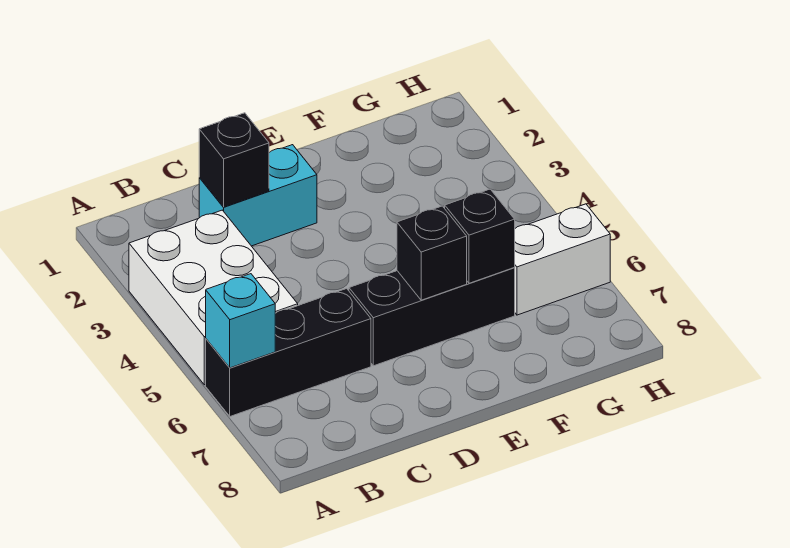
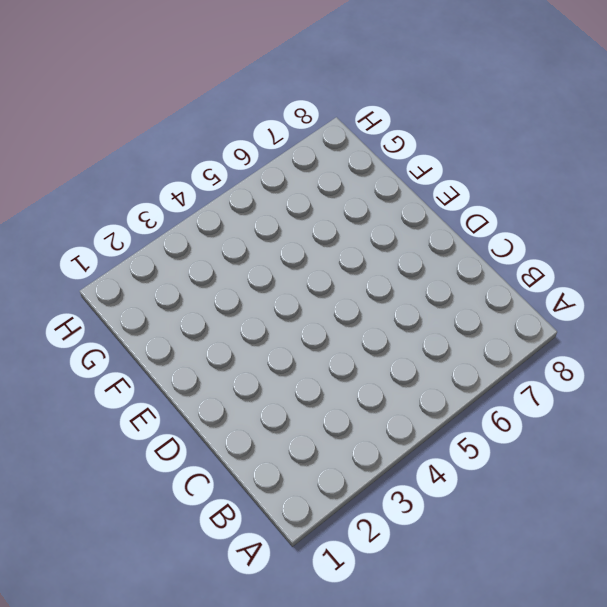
none -> white brick A3:B5 level 1
none -> black brick A6:C6 level 1

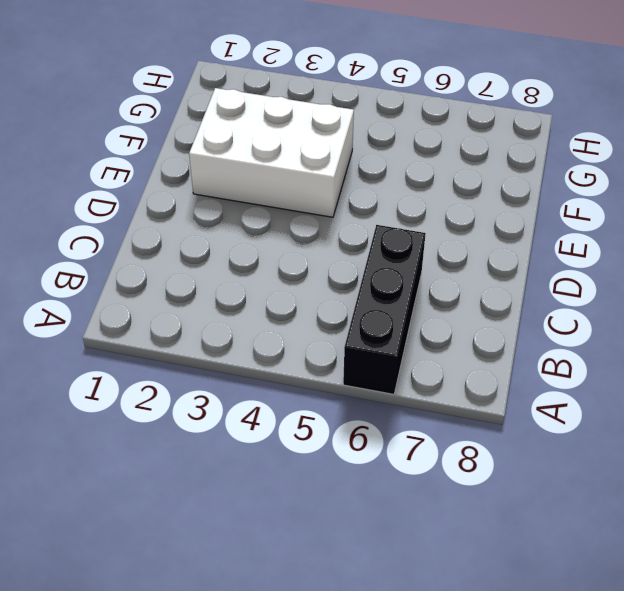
white brick E2:F4 level 1 -> white brick A3:B5 level 1
none -> cyan brick C2:D2 level 1
none -> black brick D6:F6 level 1

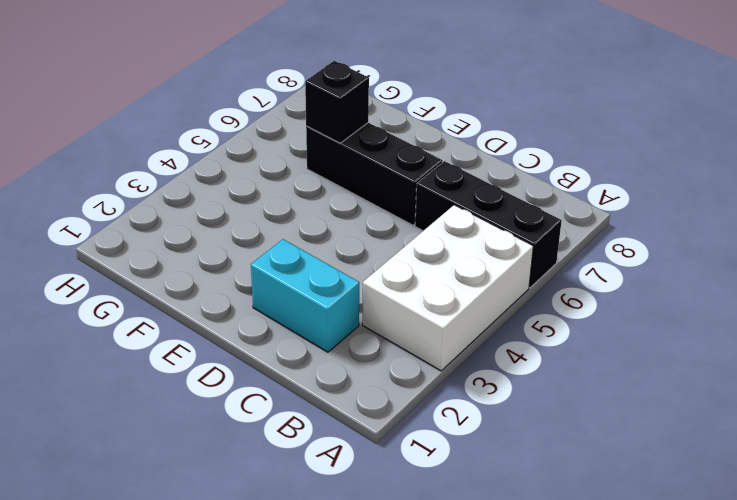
none -> white brick G6:H6 level 1
none -> cyan brick A6 level 2

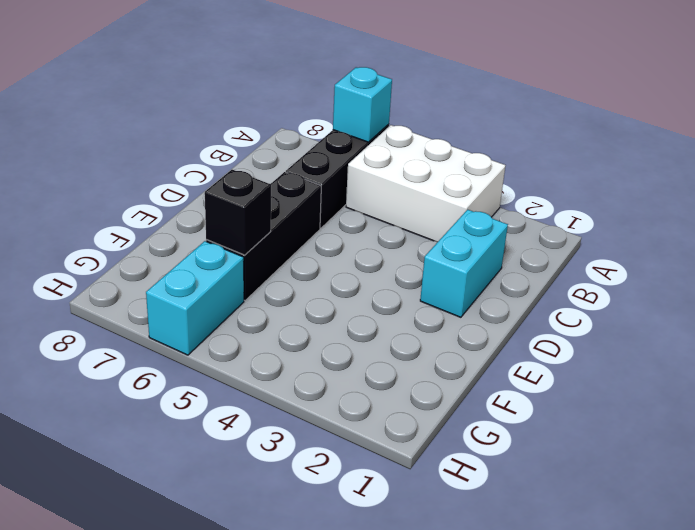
cyan brick G6:H6 level 1 -> white brick G6:H6 level 1
none -> black brick C2 level 2
none -> black brick E6 level 2

